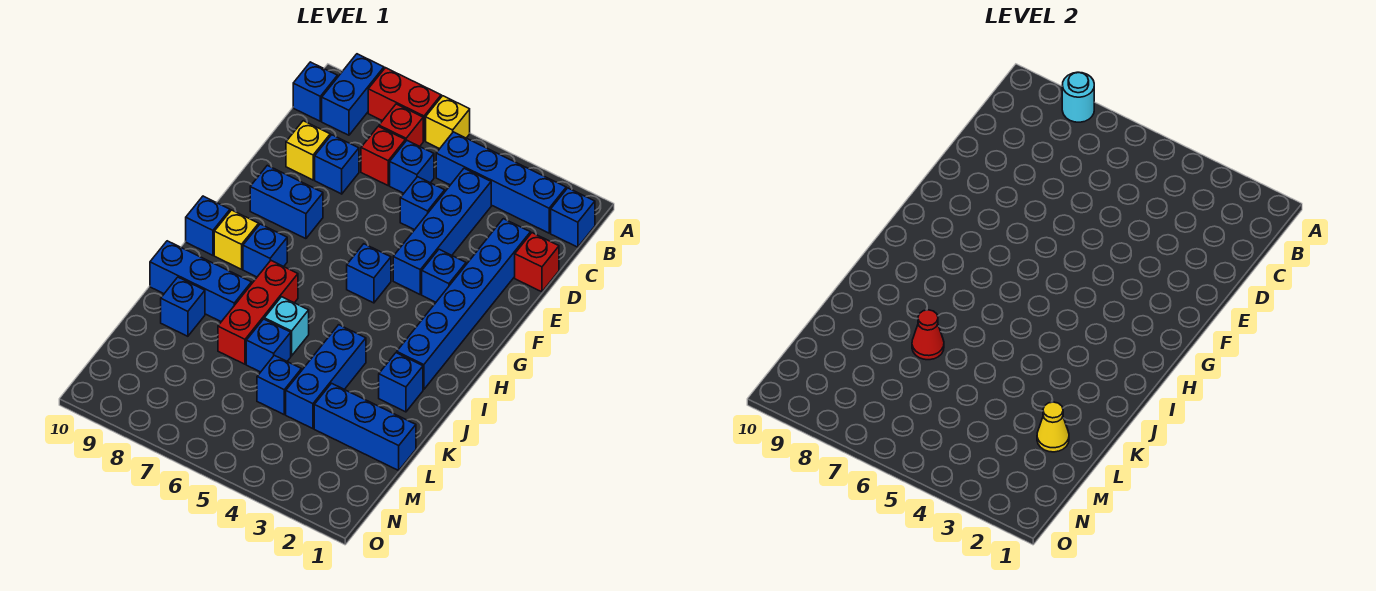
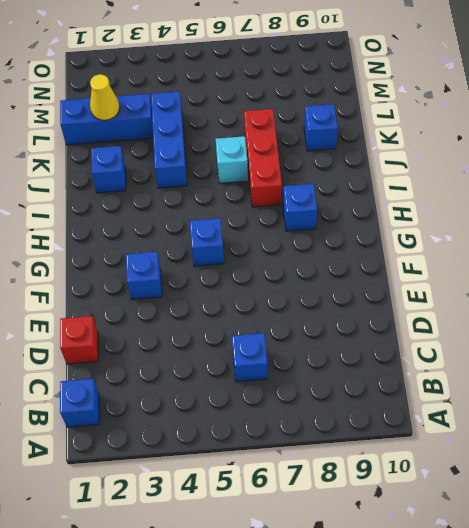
none -> yellow brick A6 level 1
none -> red brick A7:A8 level 1
none -> blue brick A9:B9 level 1
none -> blue brick B2:B5 level 1

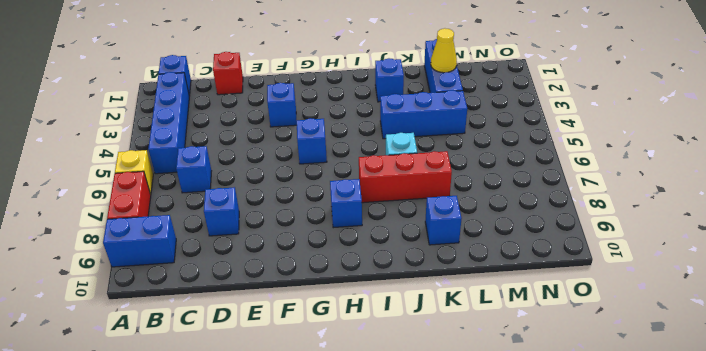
none -> red brick B7 level 1
none -> blue brick B10 level 1
none -> blue brick C4:F4 level 1
none -> red brick C7 level 1

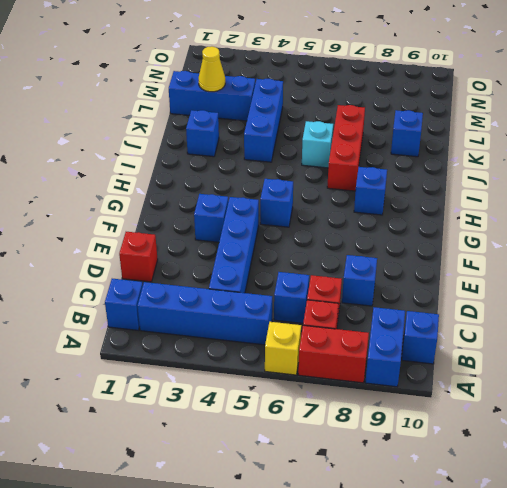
none -> blue brick D2:I2 level 1
none -> blue brick D5 level 1
none -> yellow brick D9 level 1
none -> blue brick F8:F9 level 1

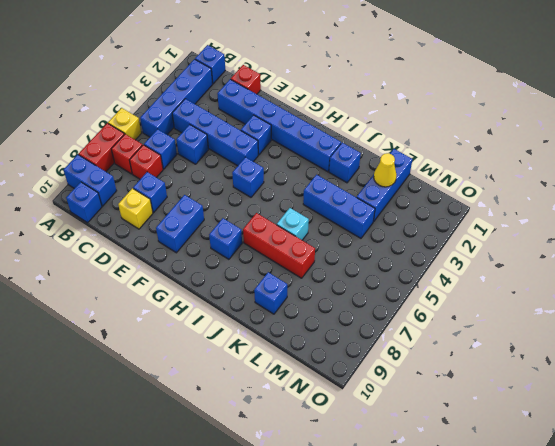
none -> yellow brick H9 level 1
none -> blue brick H10 level 1
none -> blue brick J8:J10 level 1
none -> blue brick K6 level 1

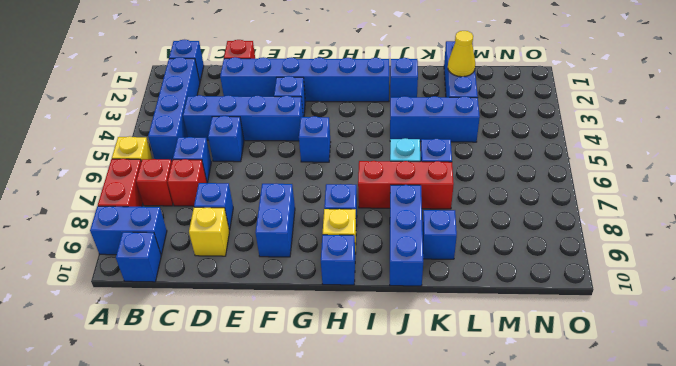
none -> blue brick L5 level 1
none -> cyan round brick A8 level 2
none -> red cone K7 level 2

